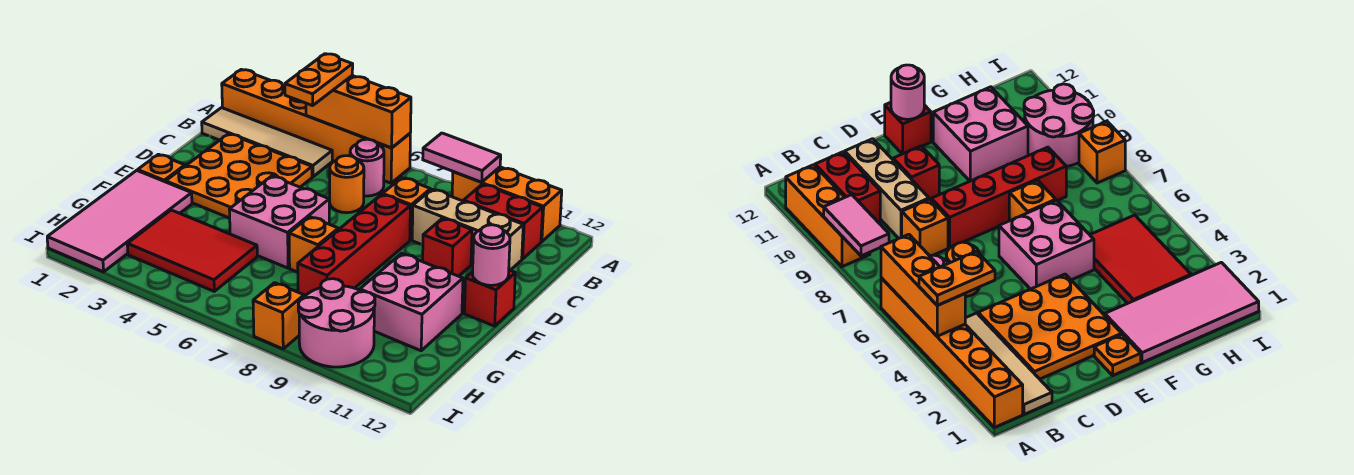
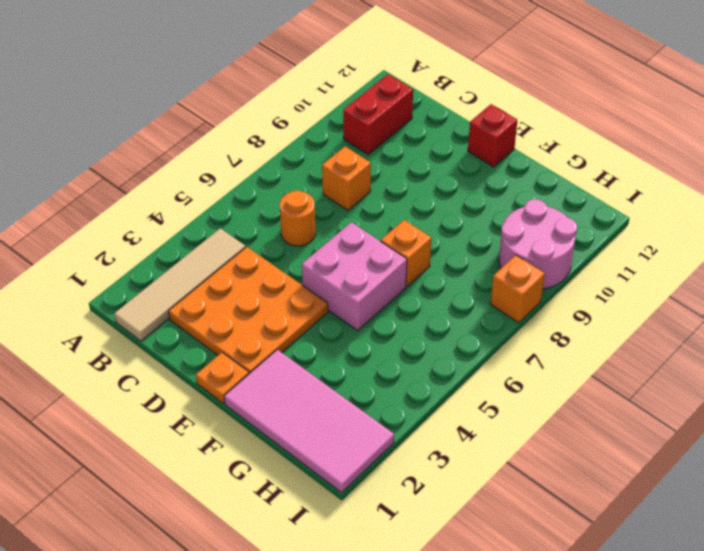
none -> orange brick A1:A6 level 1
none -> orange brick A9:A11 level 1
none -> pink round brick B6 level 1

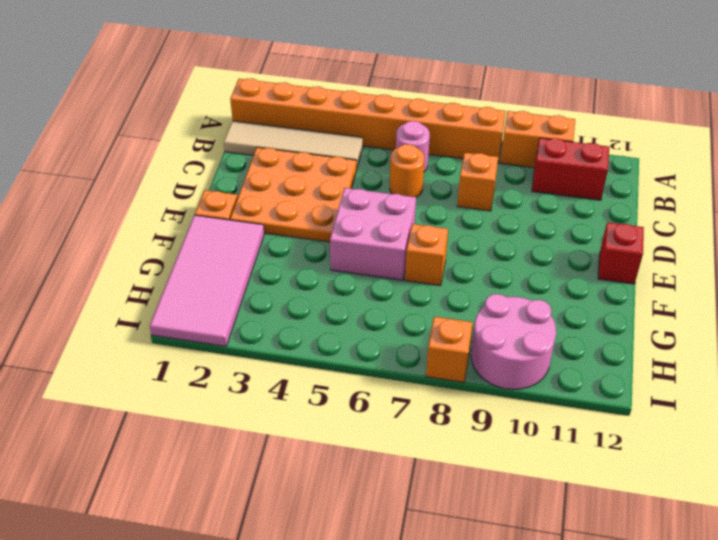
orange brick A1:A8 level 1 -> orange brick A1:A6 level 1
orange brick A9:A10 level 1 -> orange brick A9:A11 level 1
none -> tan brick C9:C11 level 1
none -> red brick D8:G8 level 1
none -> red brick D10 level 1

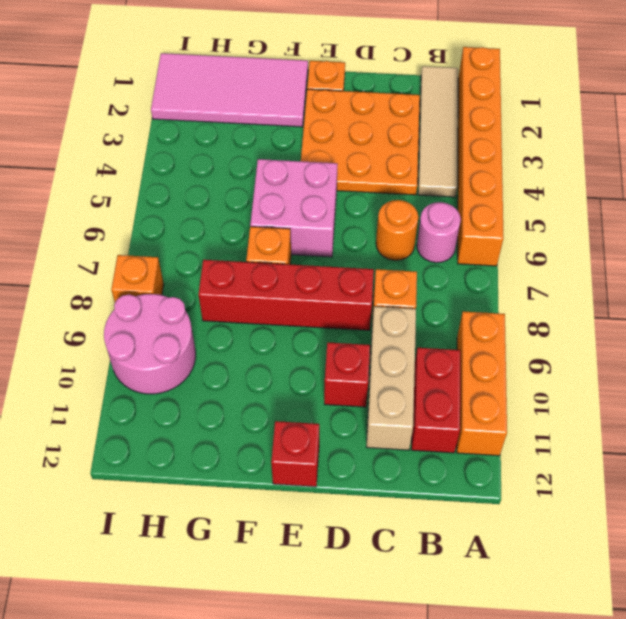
none -> pink brick F10:G11 level 1
none -> red tile G3:H5 level 1
none -> orange brick A4:A6 level 2

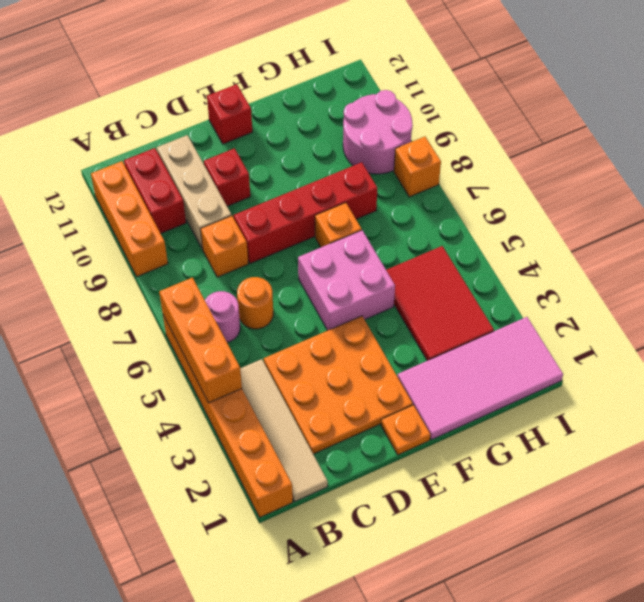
none -> pink brick F10:G11 level 1
none -> pink tile A8:A9 level 2
none -> pink round brick E12 level 2

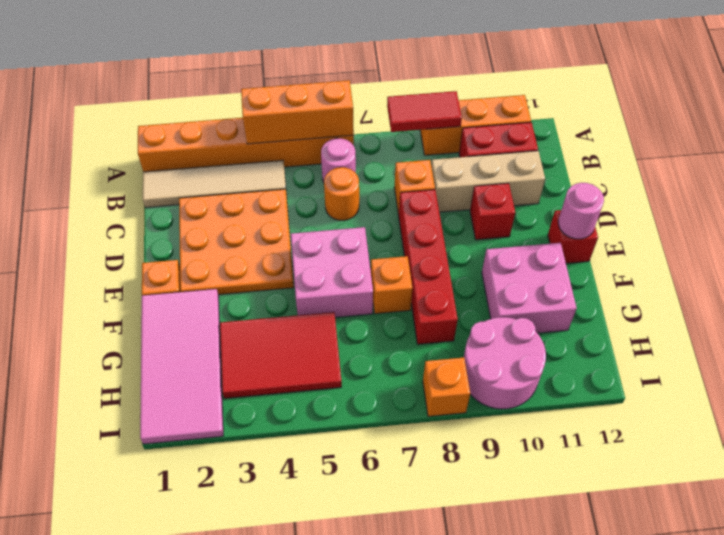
red tile A8:A9 level 2 -> pink tile A8:A9 level 2
none -> orange plate A4:B4 level 3

